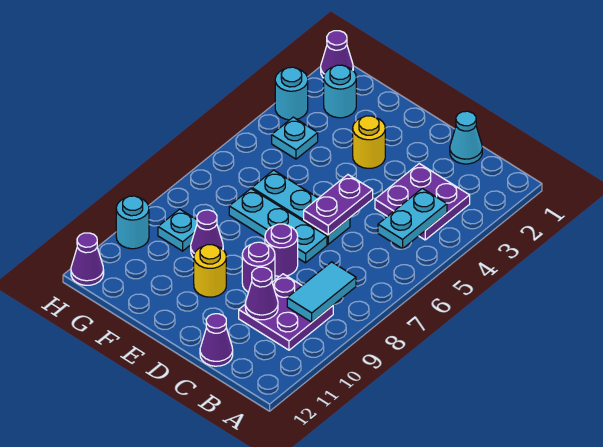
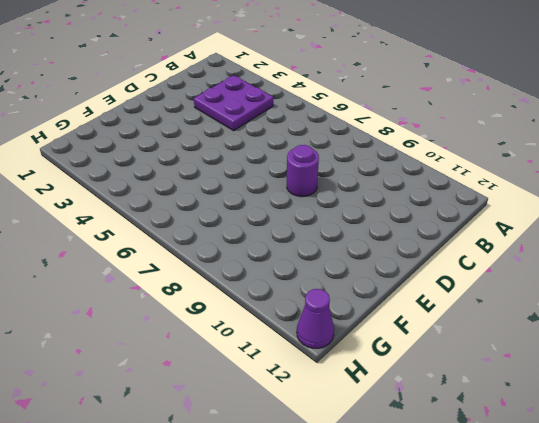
none -> purple plate B9:C10 level 1
none -> cyan cone C1 level 1
none -> purple cone C12 level 1

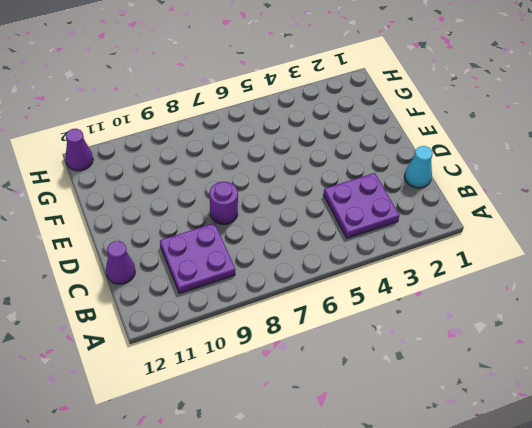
none -> cyan plate D6:F6 level 1
none -> cyan plate D7:F7 level 1
none -> purple round brick D9 level 1

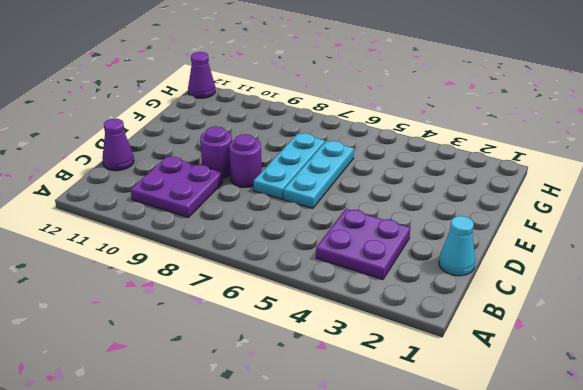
none -> yellow round brick E3 level 1
none -> yellow round brick E10 level 1
none -> purple cone F9 level 1

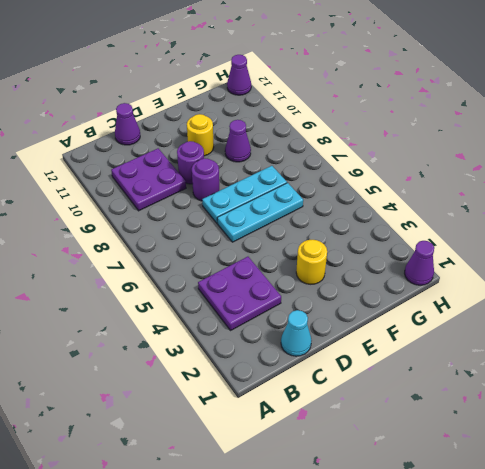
none -> cyan round brick G2 level 1
none -> cyan plate G4 level 1
none -> cyan plate G9 level 1

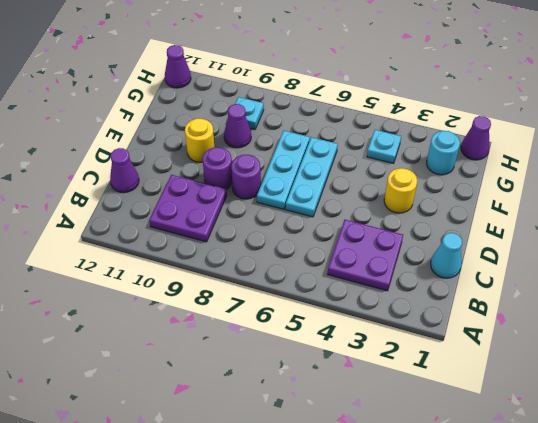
none -> cyan round brick H3 level 1
none -> cyan round brick H10 level 1
none -> cyan plate B4:B5 level 2

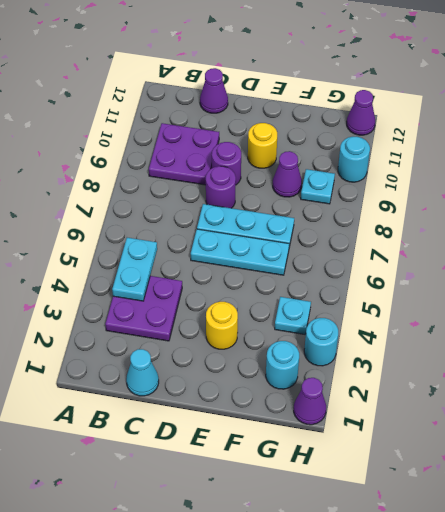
none -> cyan tile B8:B9 level 2
none -> purple cone C10 level 2
none -> purple plate D5:D6 level 2

